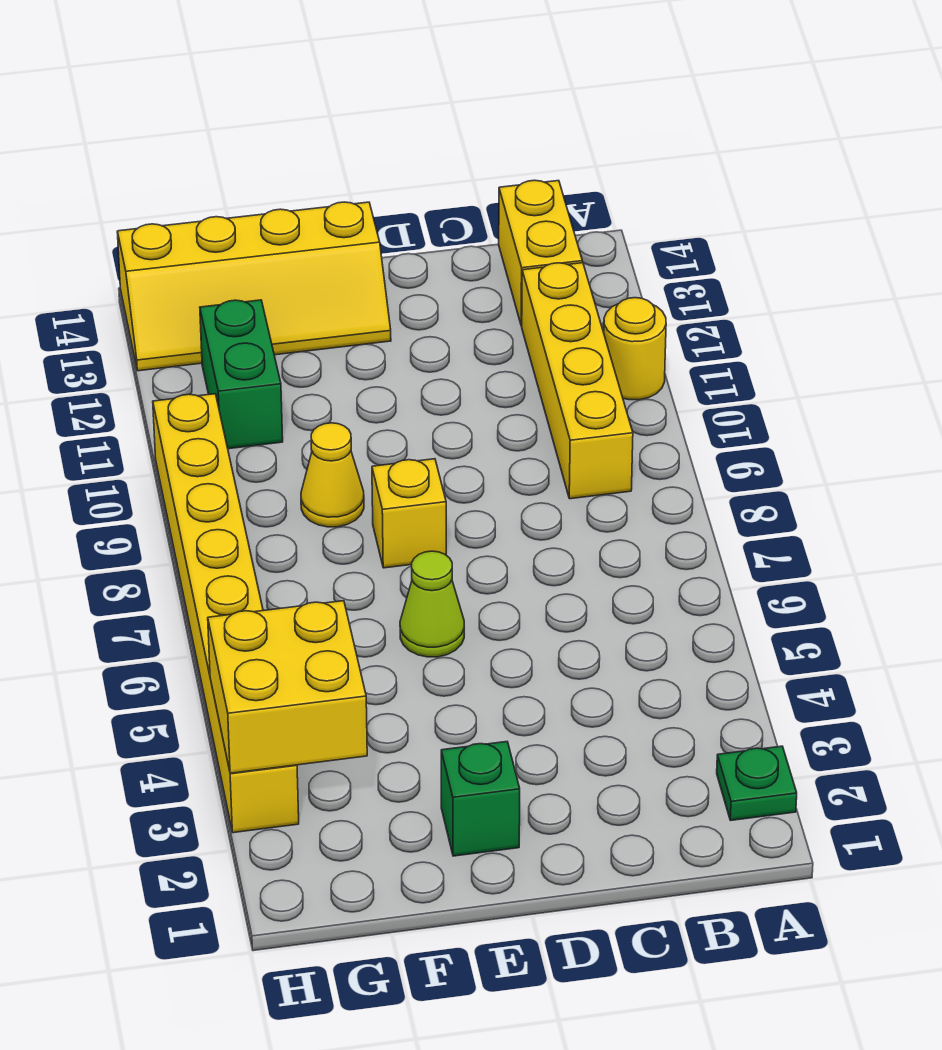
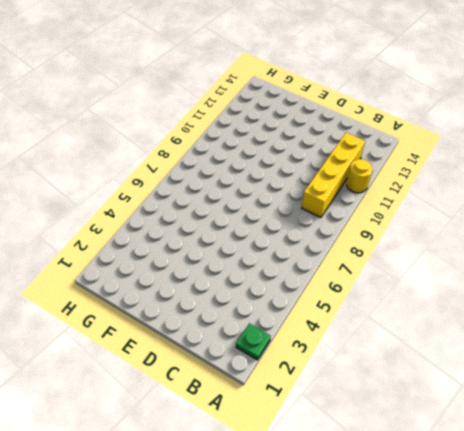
none -> yellow brick B13:B14 level 1
none -> green brick E2 level 1
none -> lime cone E6 level 1

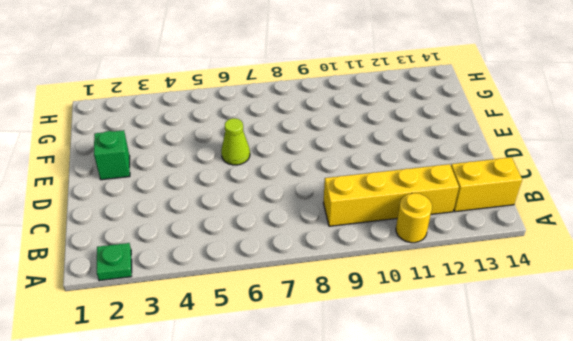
none -> yellow brick E8 level 1
none -> yellow slope E13:H14 level 1 top 14
none -> yellow cone F9 level 1

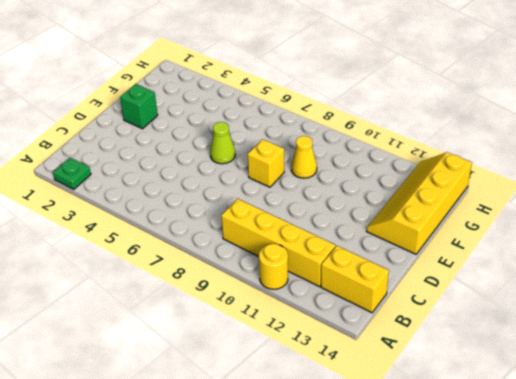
none -> green brick G11:G12 level 1
none -> yellow brick H3:H10 level 1
none -> yellow brick G3:H4 level 2

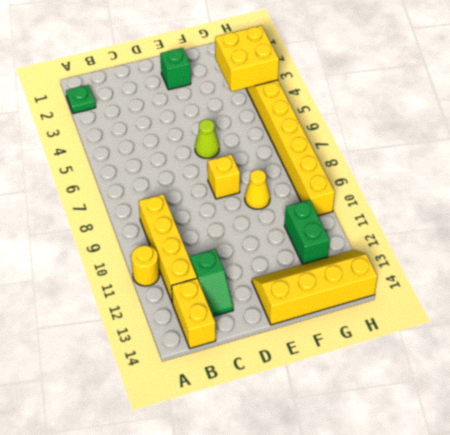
green slope C12:C13 level 1 top 12 -> none

